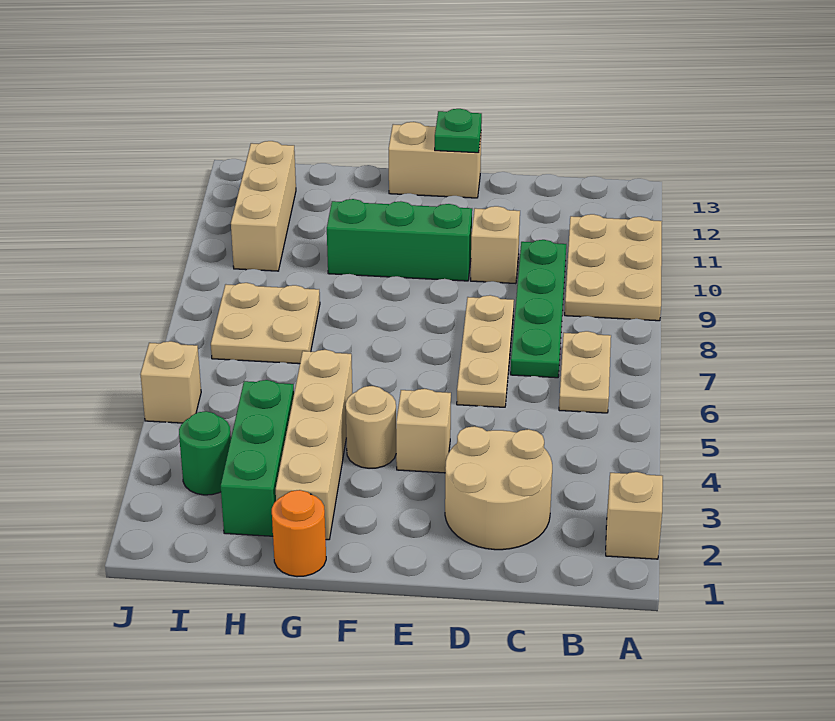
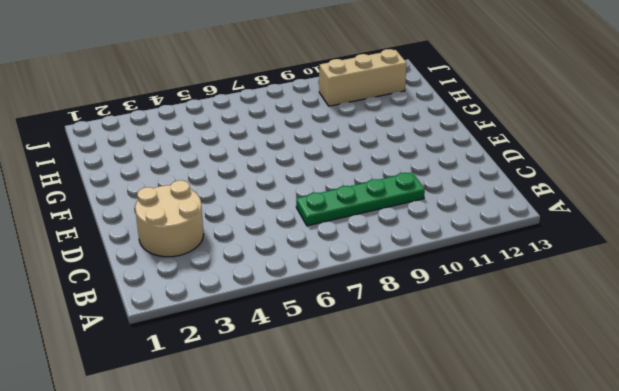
none -> tan brick A2 level 1
none -> tan plate A9:B11 level 1
none -> tan plate B6:B7 level 1

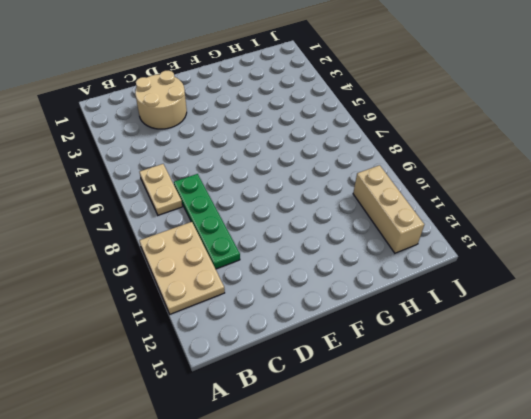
none -> tan brick A2 level 1
none -> tan plate D6:D8 level 1
none -> tan brick D10 level 1

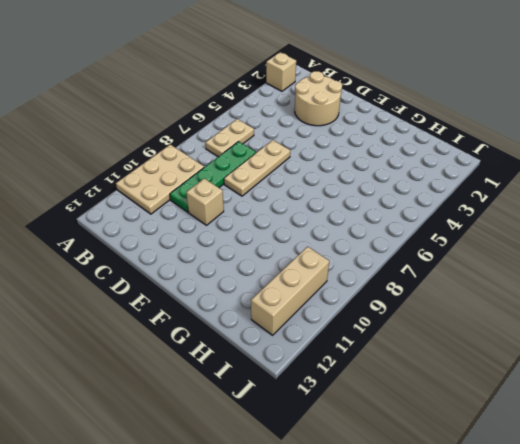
none -> tan brick E4 level 1
none -> green brick E10:G10 level 1
none -> tan brick E13:F13 level 1

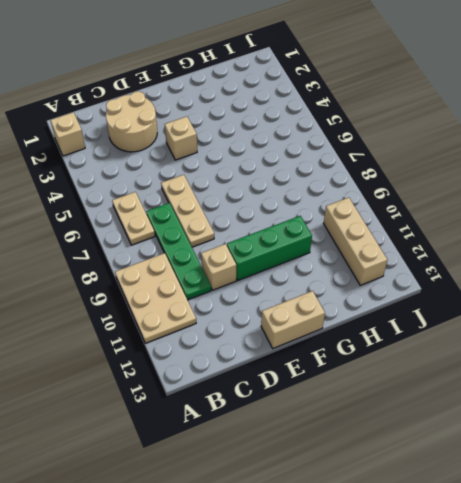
none -> tan round brick F4 level 1
none -> orange round brick G1 level 1
none -> tan brick G2:G5 level 1

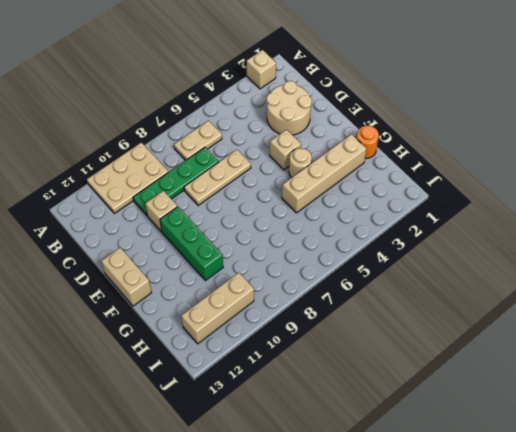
none -> green brick H2:H4 level 1
none -> tan plate H7:I8 level 1
none -> green round brick I3 level 1

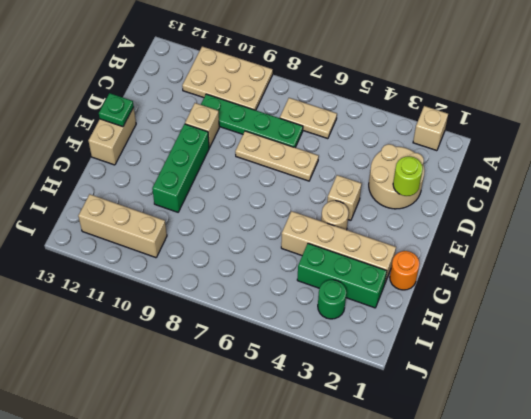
lime round brick D2 level 2 -> none
none -> tan plate H7:I8 level 1
none -> tan brick J5 level 1

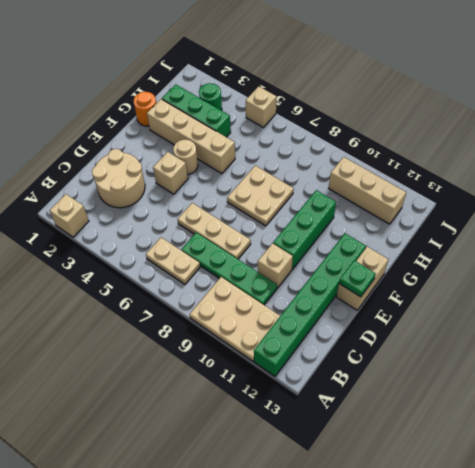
green brick A12:F12 level 1 -> none
tan plate F7:G8 level 1 -> tan plate H7:I8 level 1

